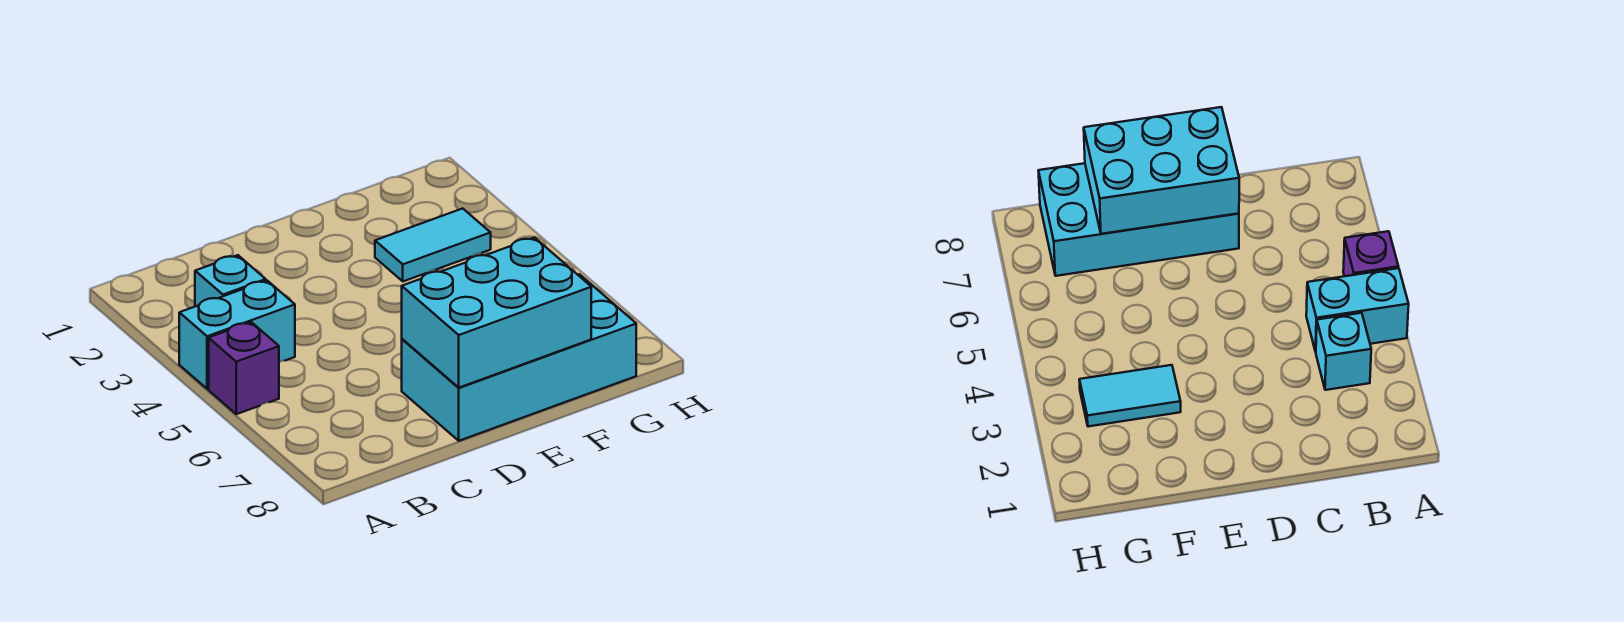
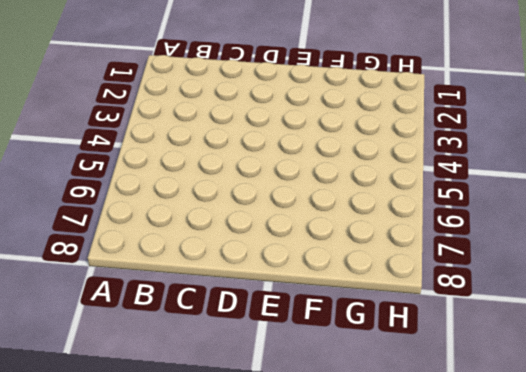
none -> cyan brick A4:B4 level 1
none -> purple brick A5 level 1

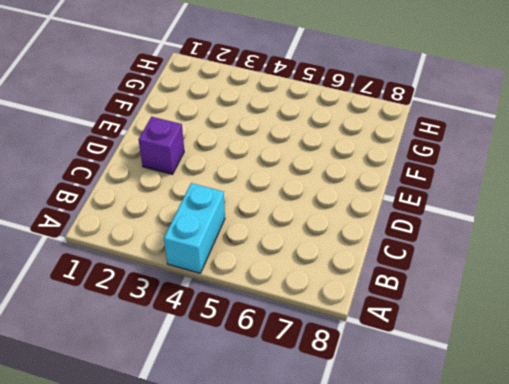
purple brick D2 level 1 -> purple brick A5 level 1
none -> cyan brick B3 level 1
none -> cyan brick D7:G8 level 1

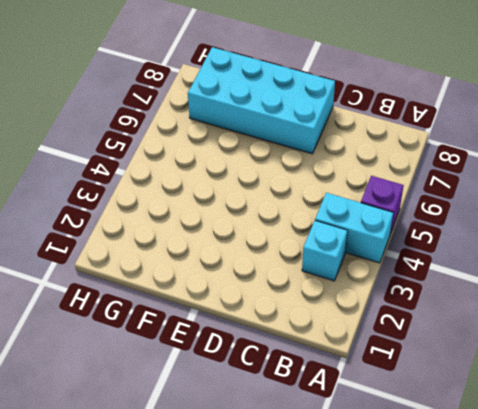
none -> cyan tile F3:G3 level 1
none -> cyan brick D7:F8 level 2

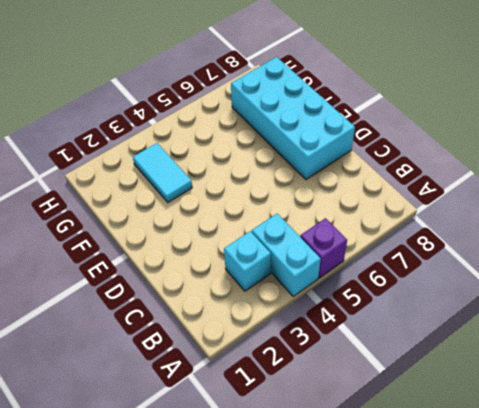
none -> cyan brick D7:F8 level 2

